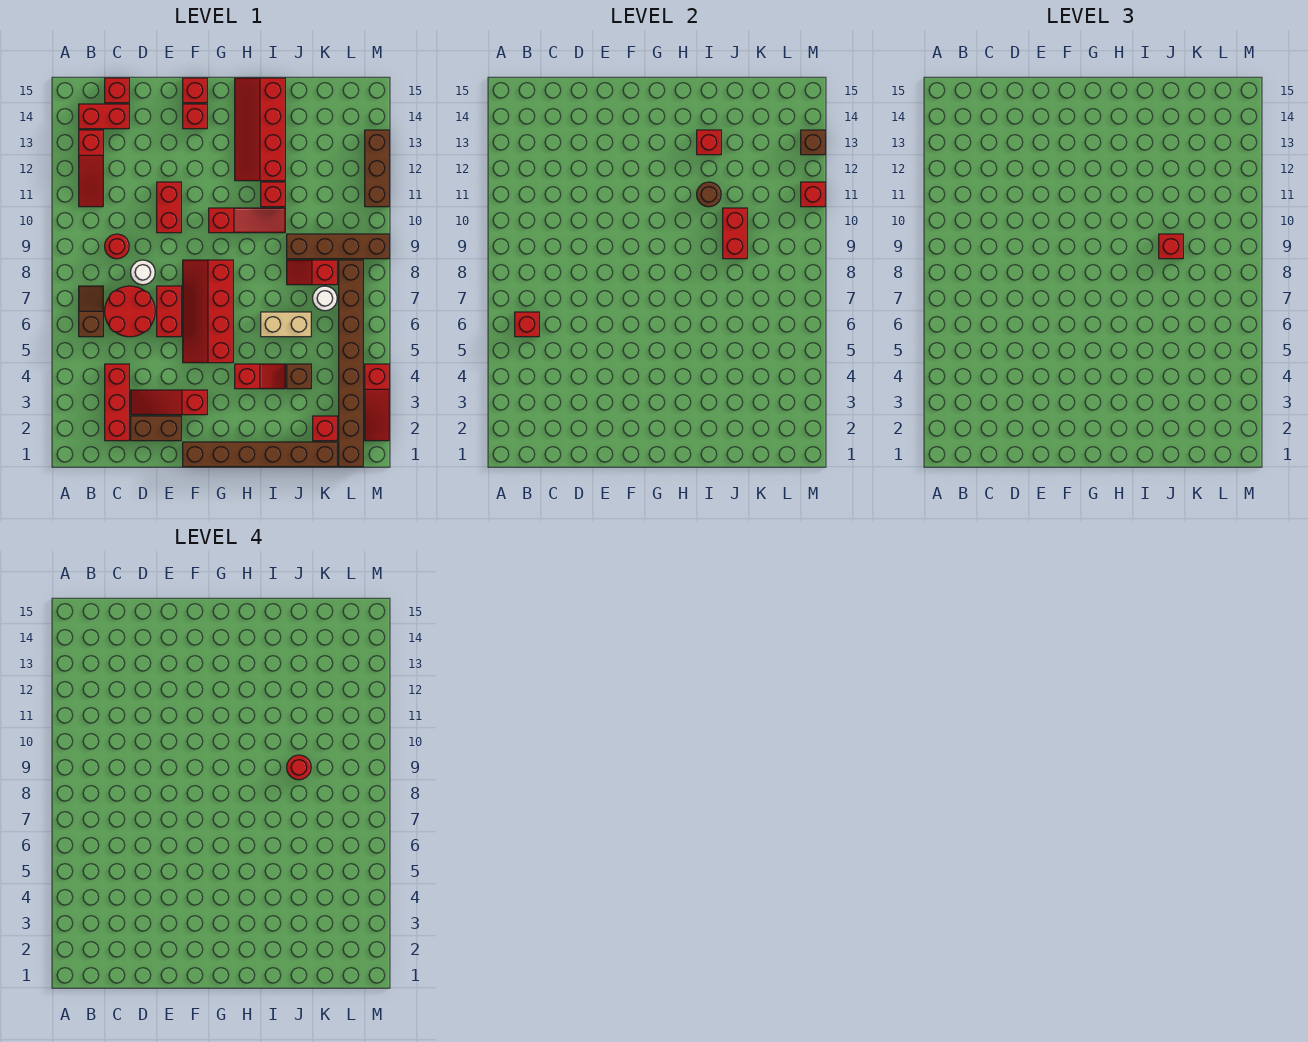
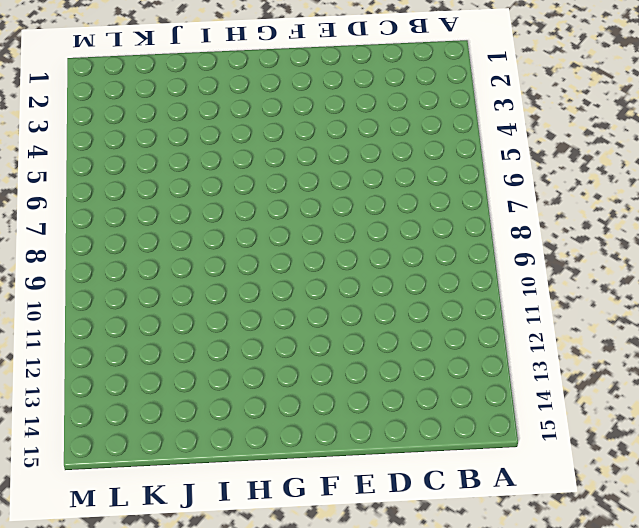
none -> brown slope B6:B7 level 1 top 6
none -> red slope B11:B13 level 1 top 13
none -> red brick B14:C14 level 1
none -> red brick C2:C4 level 1

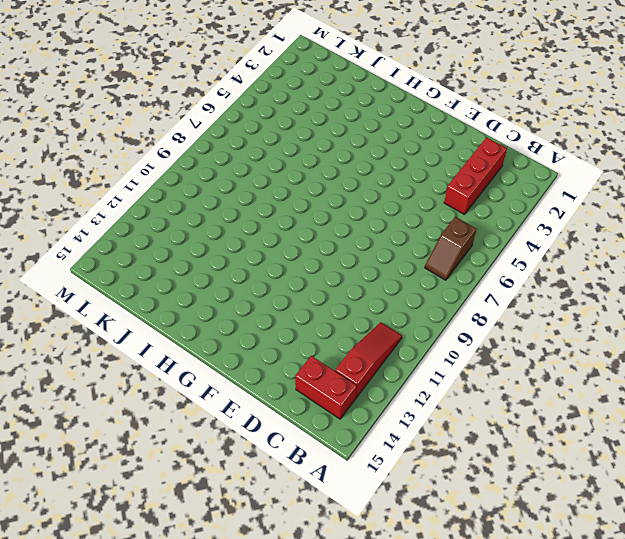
none -> red round brick C6:D7 level 1
none -> red round brick C9 level 1
none -> red brick C15 level 1
none -> brown brick D2:E2 level 1

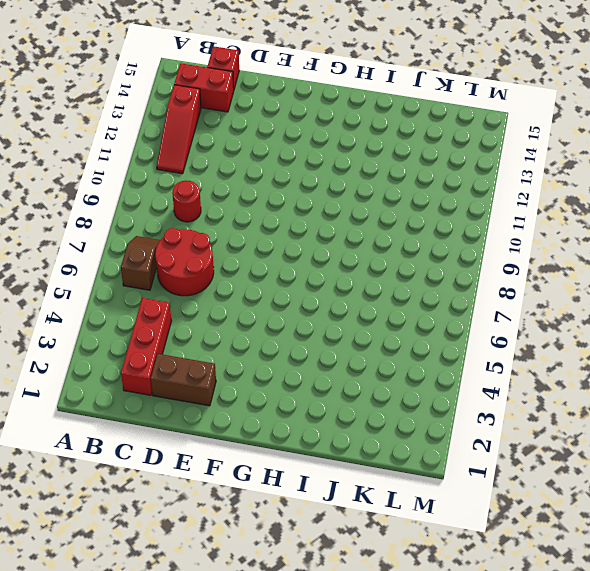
none -> red slope D3:F3 level 1 top F
none -> white round brick D8 level 1
none -> red brick E6:E7 level 1
none -> red brick E10:E11 level 1

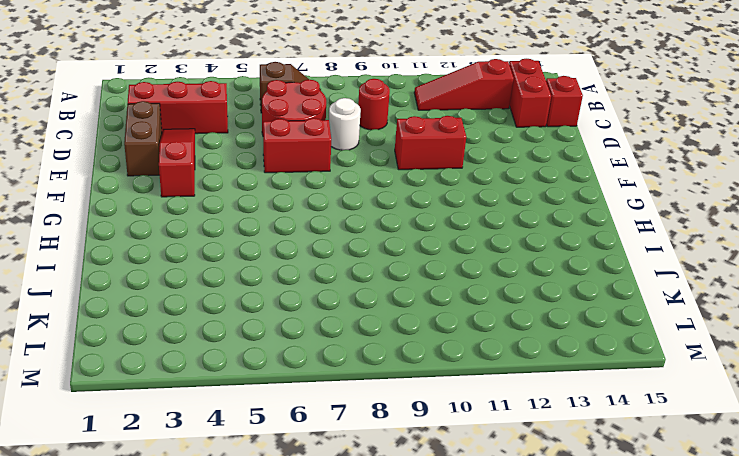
none -> brown brick F1:K1 level 1
none -> red slope F5:G8 level 1 top G
none -> red brick F14 level 1
none -> red brick F15 level 1

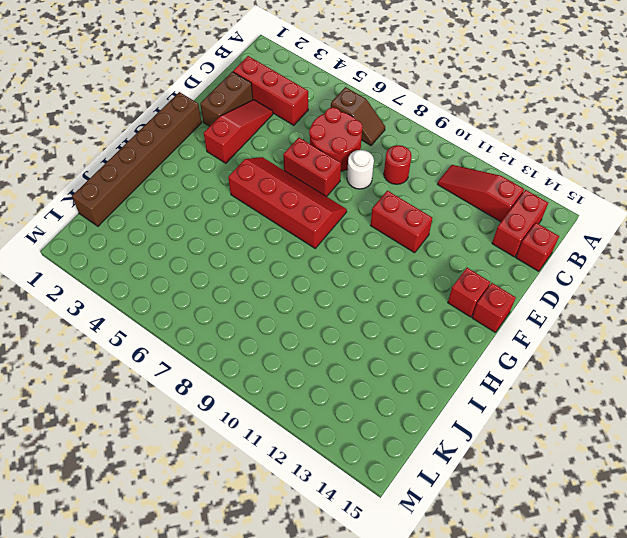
none -> red slope G10:I10 level 1 top G
none -> red slope H4:I4 level 1 top H
none -> red slope H12:I15 level 1 top I
none -> tan brick I6:J6 level 1

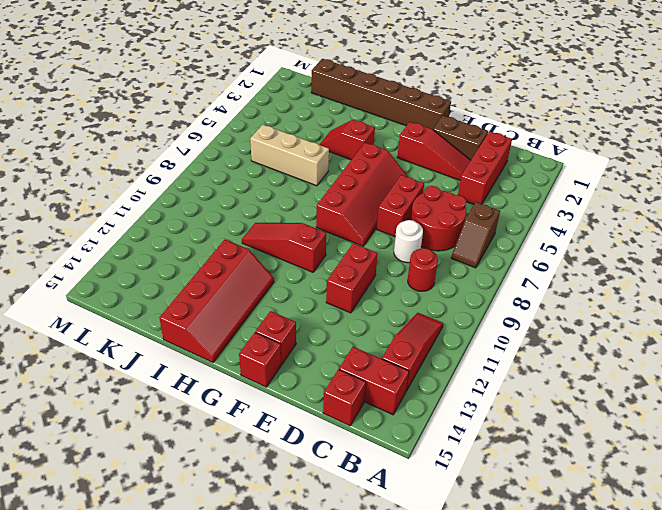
tan brick I6:K6 level 1 -> tan brick I6:J6 level 1
none -> red brick I11 level 1
none -> brown brick J4 level 1
none -> red slope J8:K8 level 1 top K
none -> brown brick J9:M9 level 1

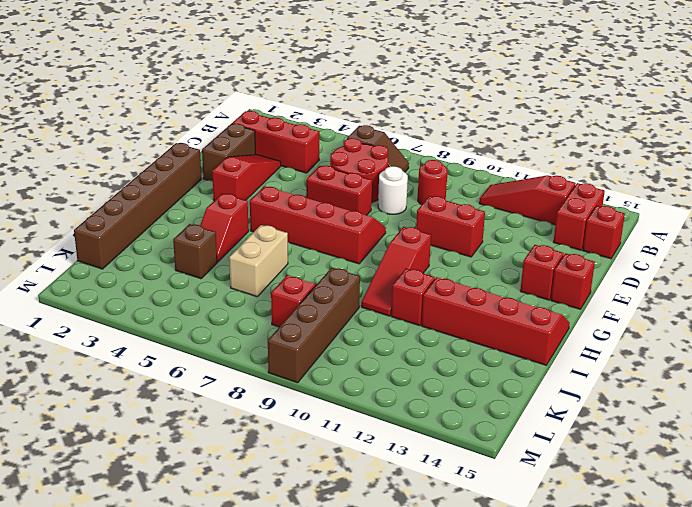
none -> red brick K2 level 1
none -> white round brick K7 level 1
none -> brown brick L1:L8 level 1
none -> red slope M2:M4 level 1 top 4

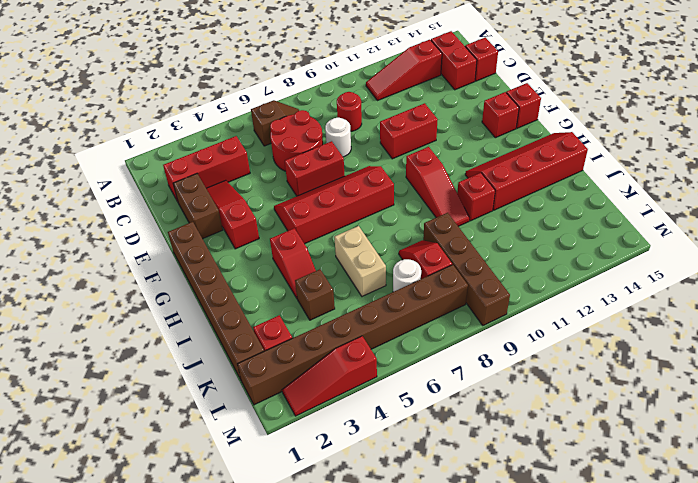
none -> brown brick M11:M13 level 1
none -> red brick B6 level 2
none -> brown round brick I11 level 2
none -> red brick I13 level 2

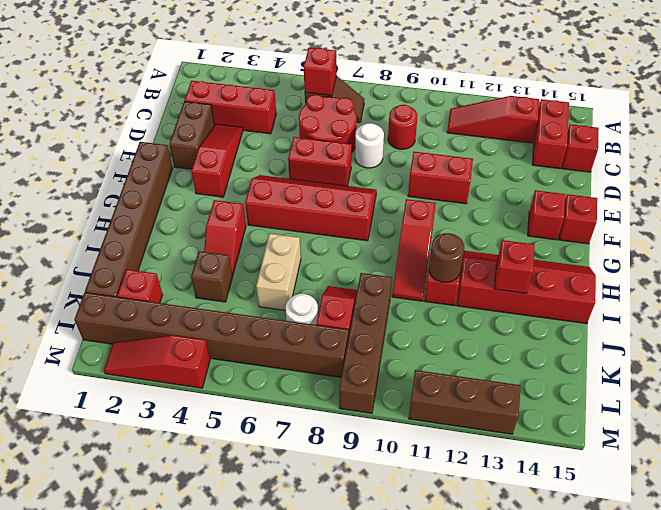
none -> red brick J9:J10 level 2
none -> red brick M11 level 2
none -> brown brick M13 level 2
none -> red brick J9 level 3

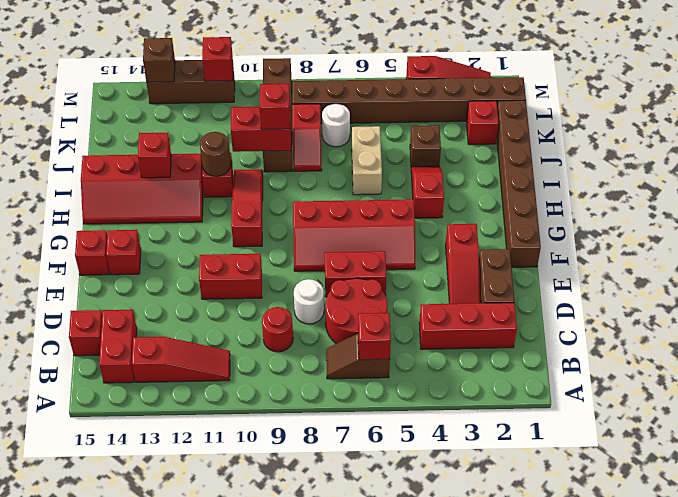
none -> red round brick J9 level 4

